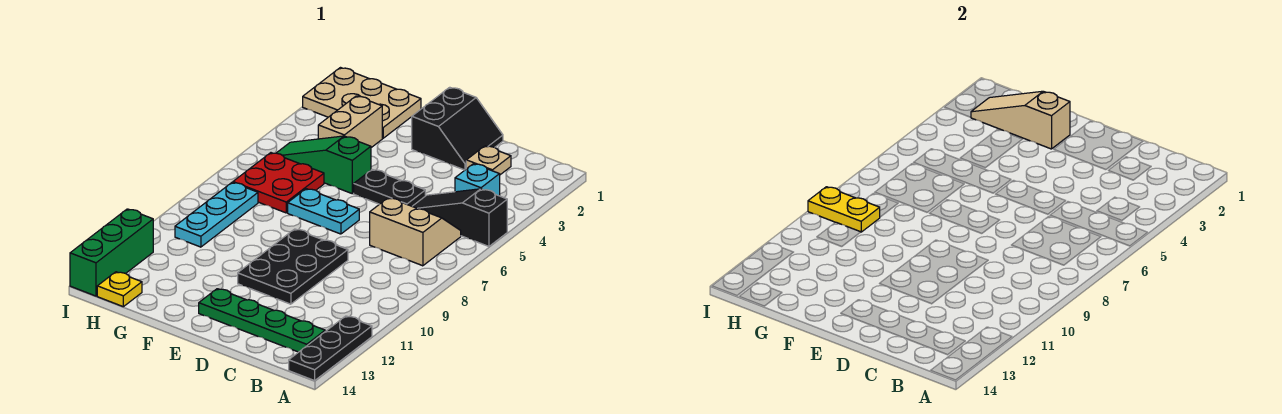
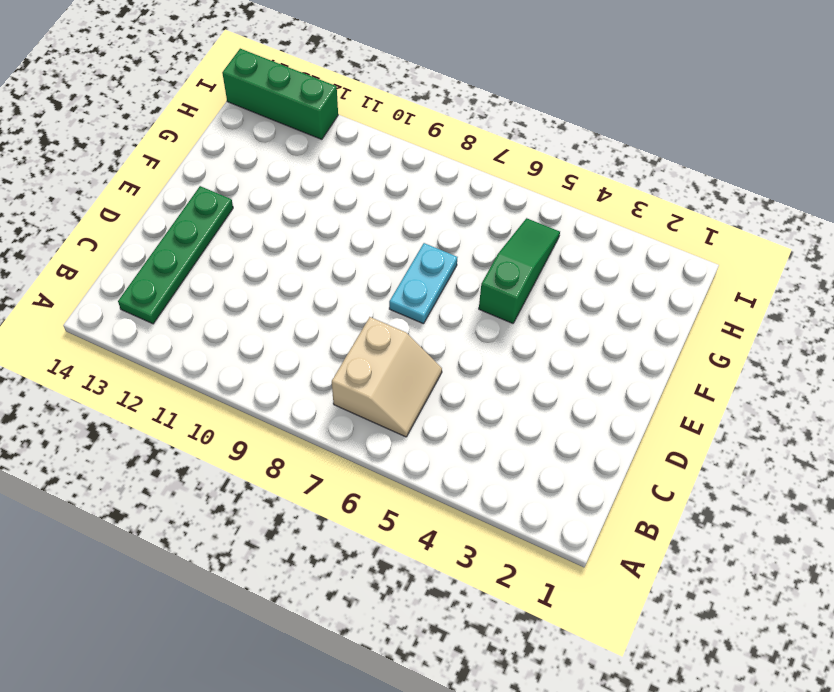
none -> black slope A5:C5 level 1 top A
none -> black plate A12:A14 level 1
none -> cyan brick B4 level 1

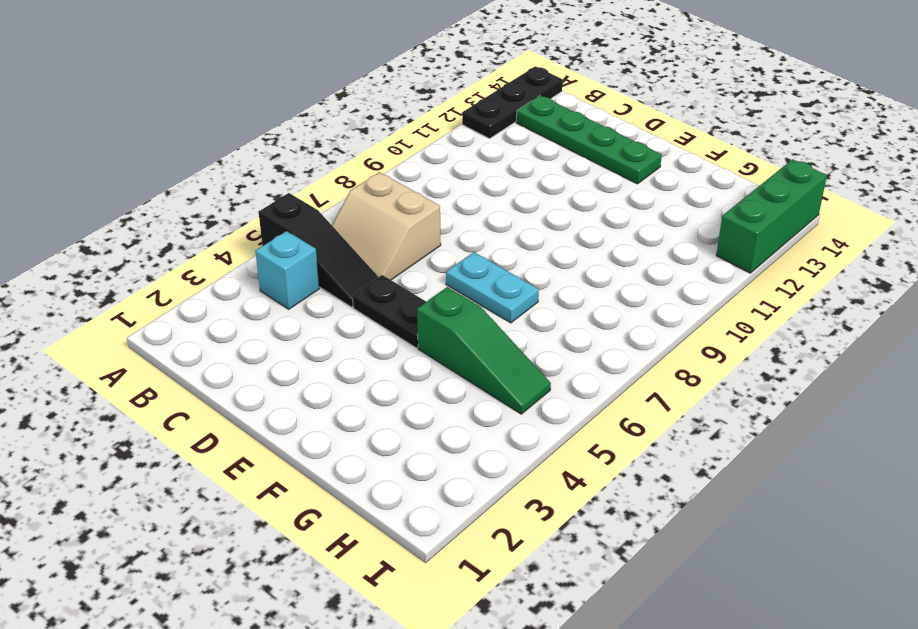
none -> tan plate C2 level 1
none -> black slope D1:E2 level 1 top E
none -> black plate D9:E11 level 1

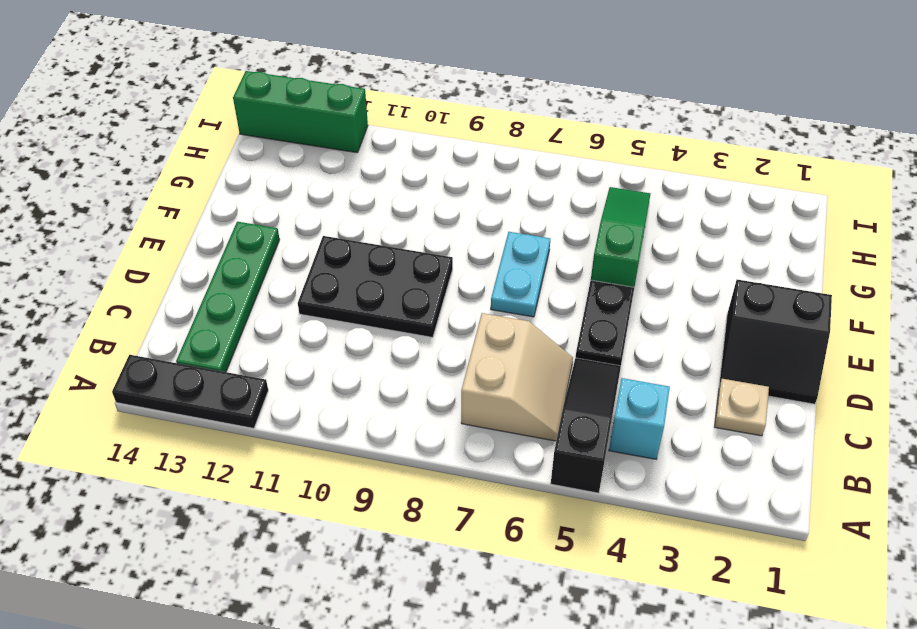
none -> tan plate G1:I2 level 1
none -> tan brick G3:G4 level 1
none -> red plate G6:H7 level 1

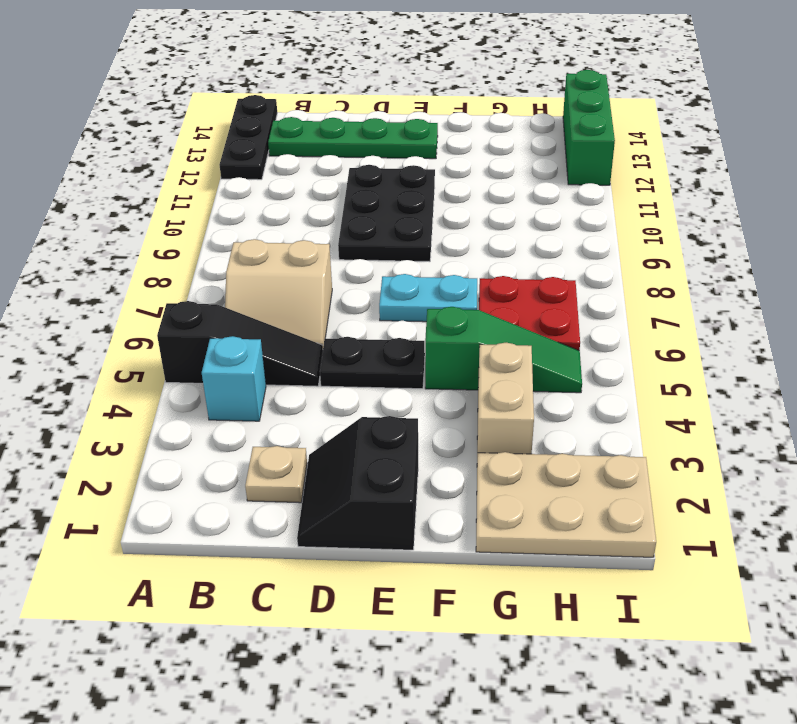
none -> cyan plate H8:H10 level 1
none -> yellow plate H14 level 1
none -> tan slope F2:H2 level 2 top F

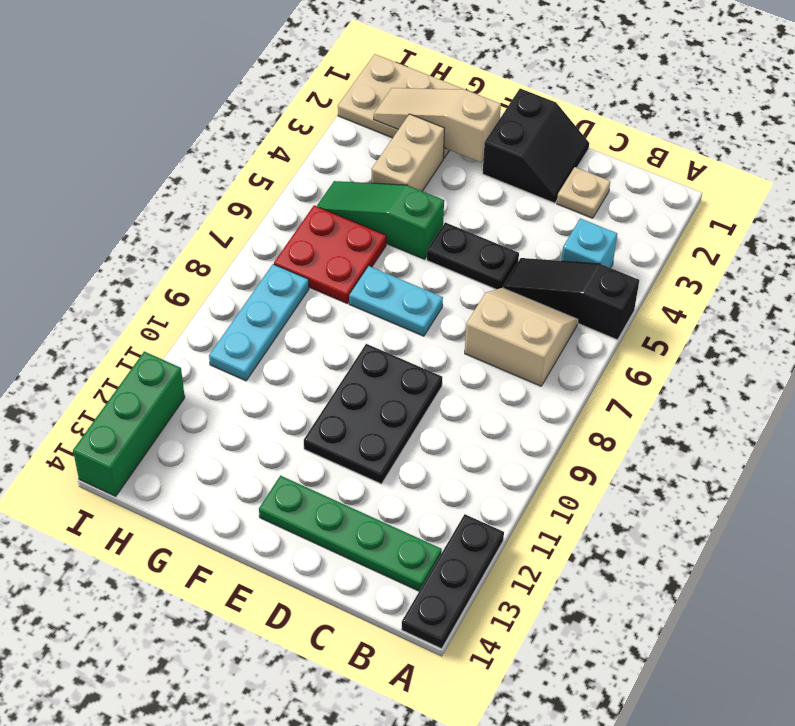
none -> yellow plate H14 level 1
none -> yellow plate H9:I9 level 2

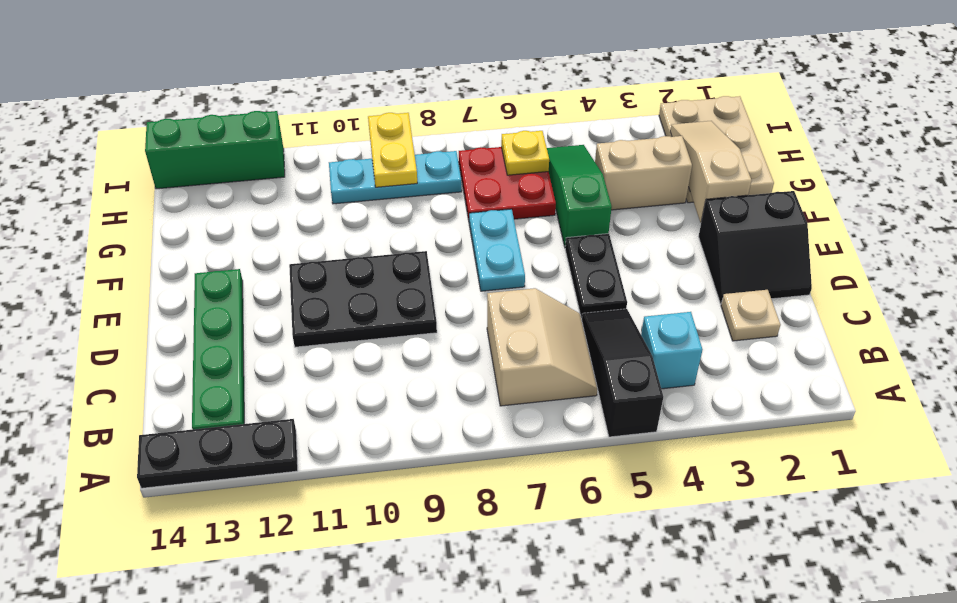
yellow plate H6 level 2 -> yellow plate H14 level 1

